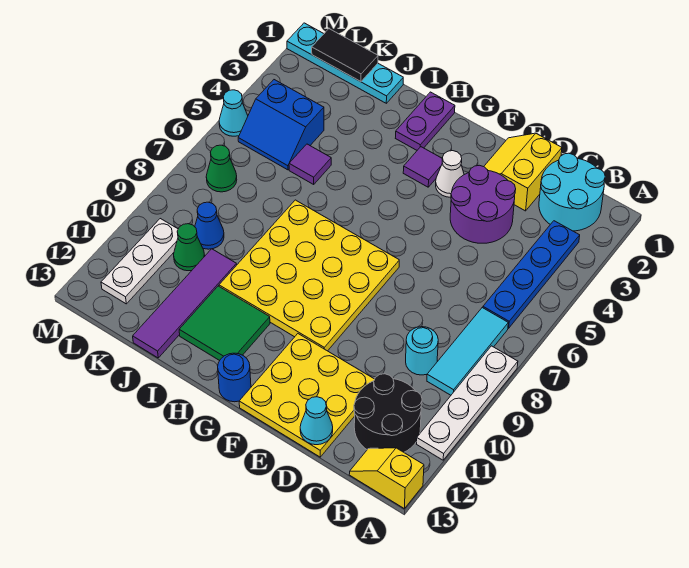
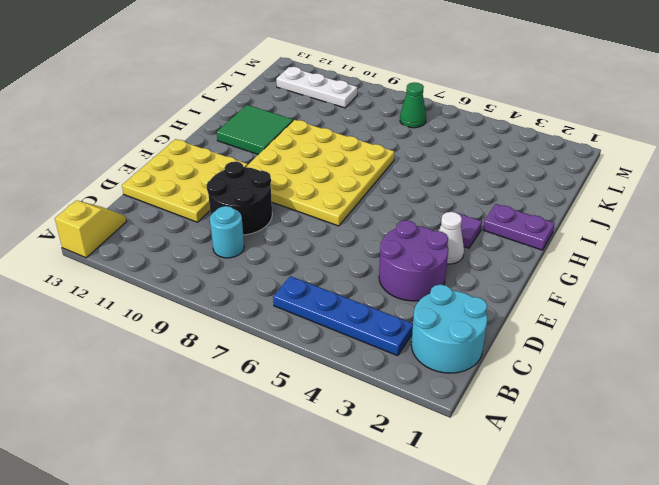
black round brick D9:E10 level 1 -> black round brick B11:C12 level 1
none -> white plate A8:A11 level 1
none -> cyan tile B7:B9 level 1
none -> yellow slope D1:E2 level 1 top D

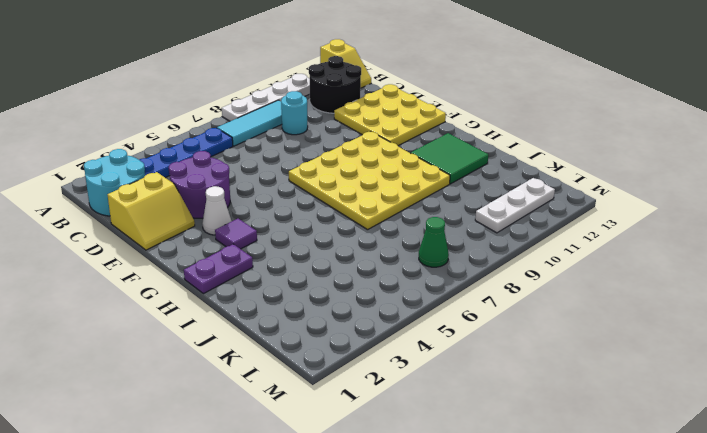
none -> blue round brick G13 level 1
none -> cyan plate J1:M1 level 1
none -> purple tile J5 level 1

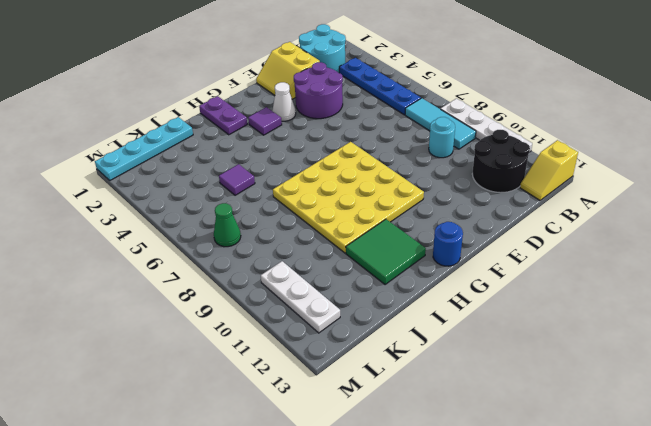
none -> yellow plate D11:F13 level 1
none -> purple tile J10:J13 level 1
none -> blue slope K4:L5 level 1 top 4

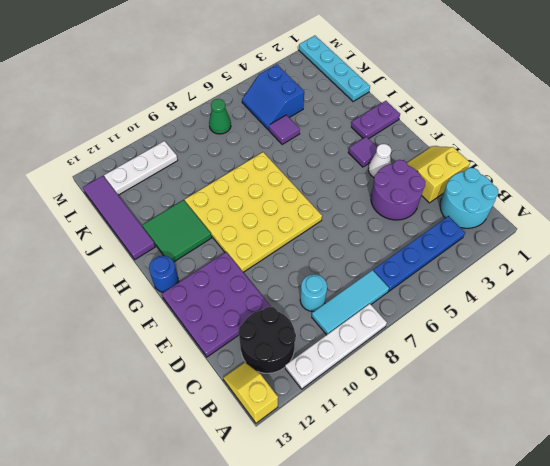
purple plate D11:F13 level 1 -> yellow plate D11:F13 level 1
purple tile I13:L13 level 1 -> purple tile J10:J13 level 1
none -> blue cone K9 level 1
none -> green cone K10 level 1
none -> cyan cone M5 level 1

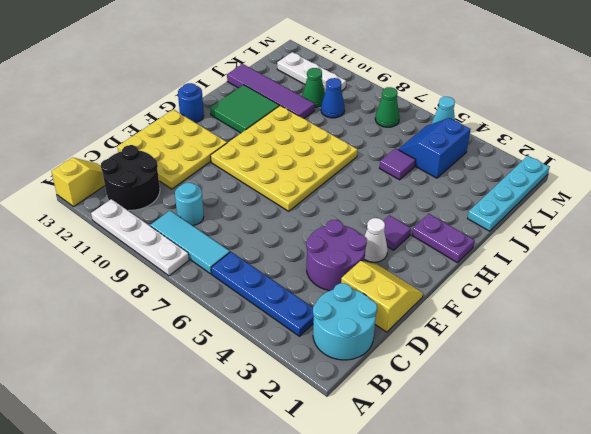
none -> cyan cone D13 level 2
none -> black tile K1:L1 level 2

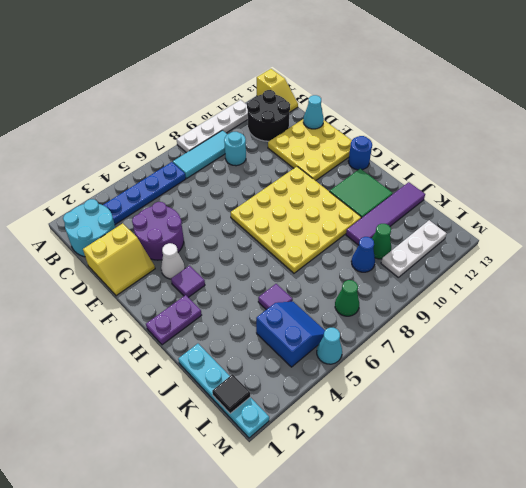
black tile L1 level 2 -> black tile K1:L1 level 2

